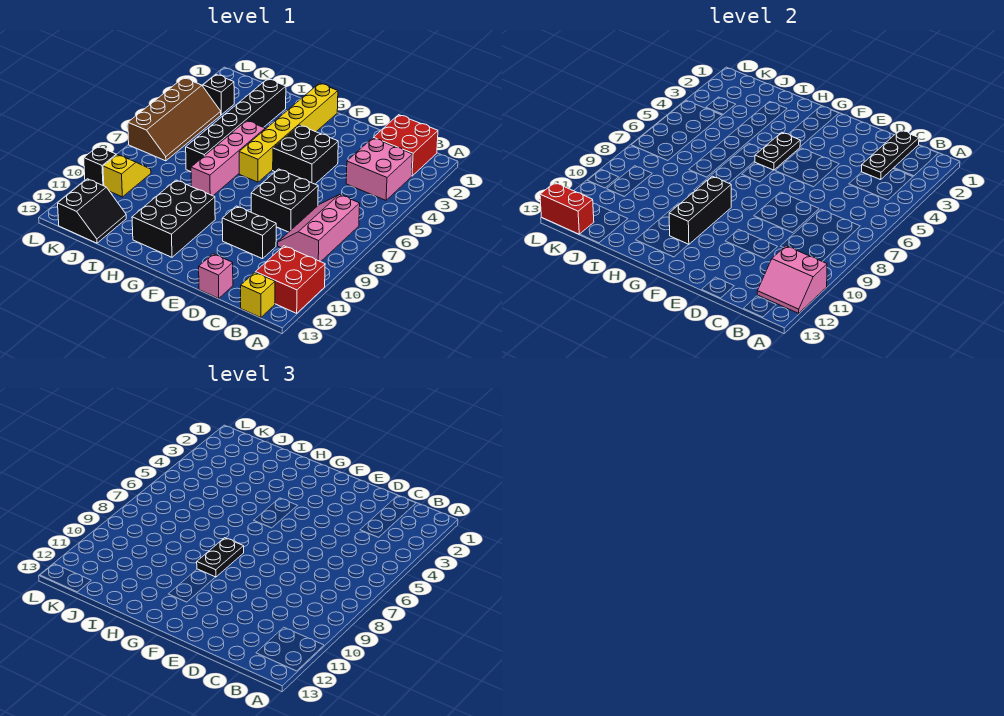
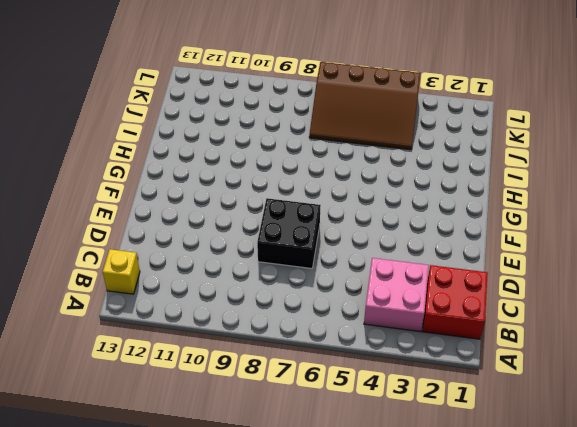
brown slope J4:L7 level 1 top L -> brown slope K4:L7 level 1 top L
none -> red brick A11:B12 level 1
none -> pink slope B7:C9 level 1 top B
none -> black brick D10:E10 level 1

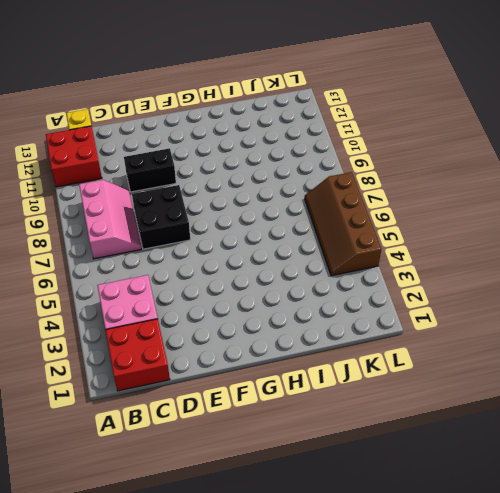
none -> pink brick D13 level 1
none -> black brick E4:F5 level 1
none -> yellow brick G1:G6 level 1

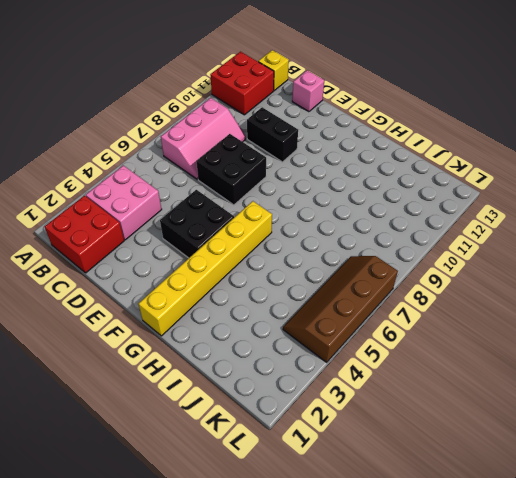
none -> black brick G10:H12 level 1
none -> pink brick H5:H8 level 1
none -> black brick I2:I7 level 1

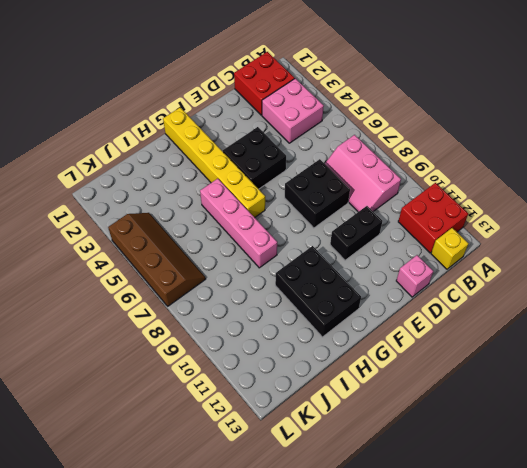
none -> black brick I2:I7 level 1
none -> black slope J12:K13 level 1 top K
none -> black brick K3 level 1

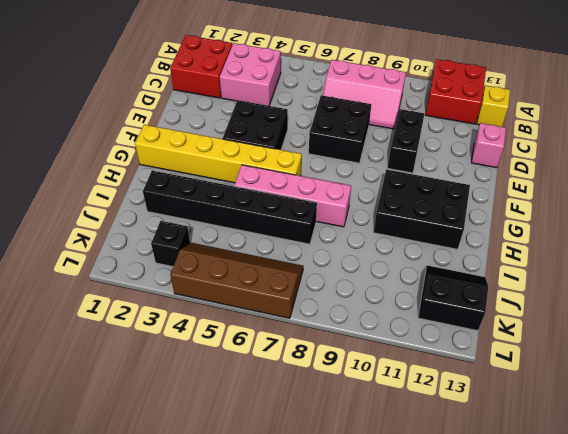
none -> yellow slope K9:K10 level 1 top 10
none -> black brick L10 level 1
none -> pink slope A11:B12 level 2 top 11

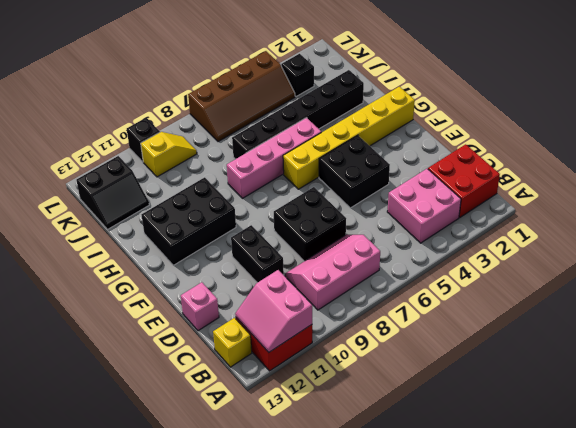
none -> black plate C1:C3 level 2
none -> black plate G4:G5 level 2
none -> black brick G9:G11 level 2

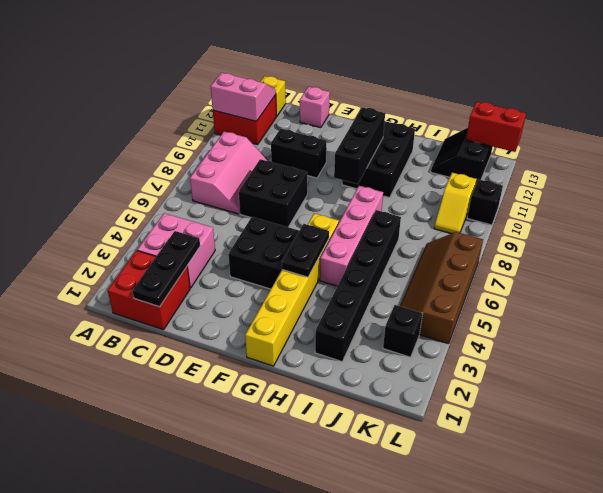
none -> black plate G8:G9 level 3

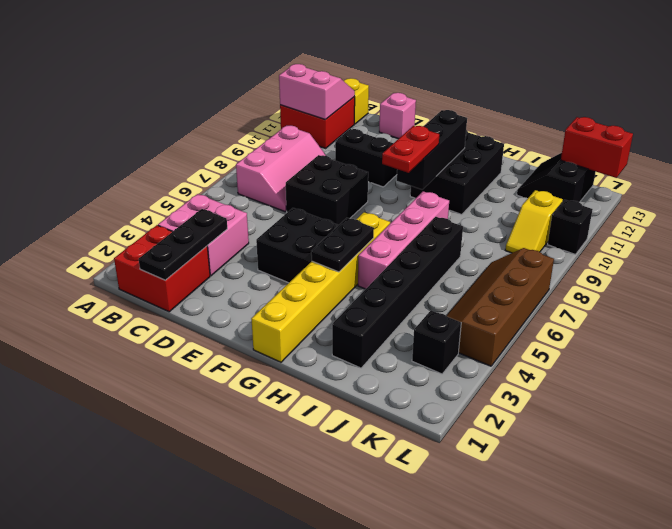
red plate G8:G9 level 3 -> black plate G8:G9 level 3

